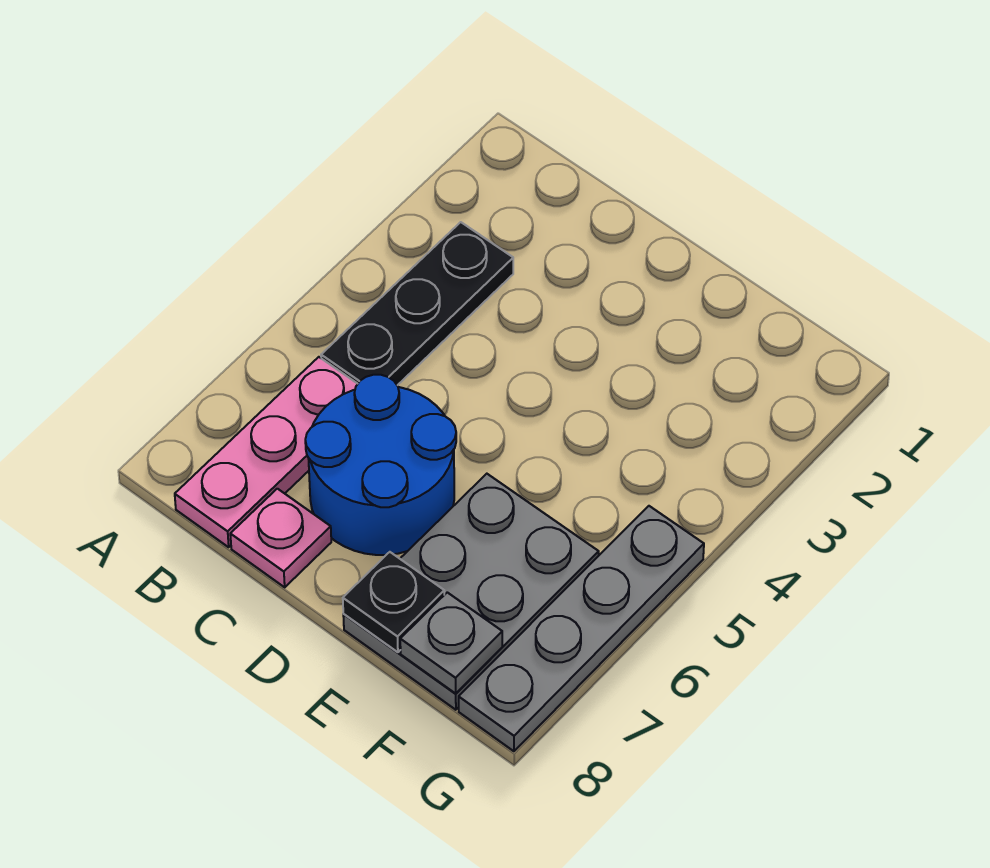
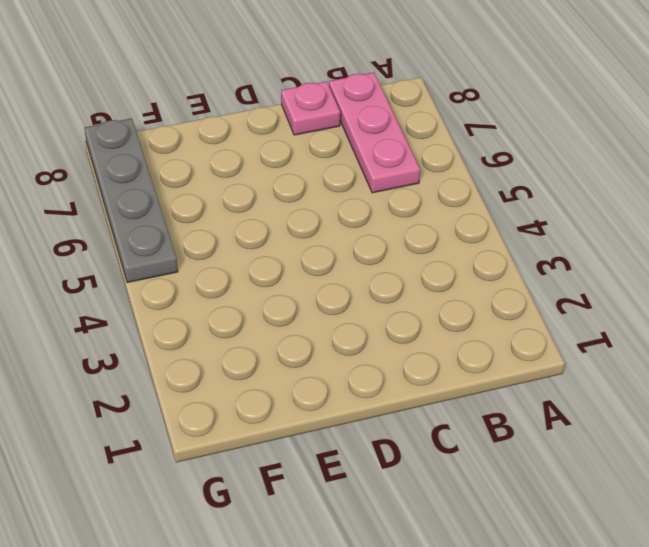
none -> black plate B3:B5 level 1
none -> blue round brick C6:D7 level 1

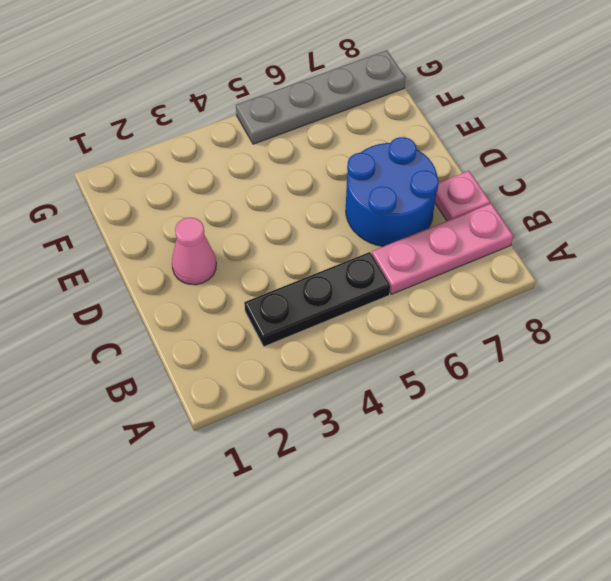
pink cone D2 level 1 -> none
none -> grey plate E6:F8 level 1
none -> black plate E8 level 2

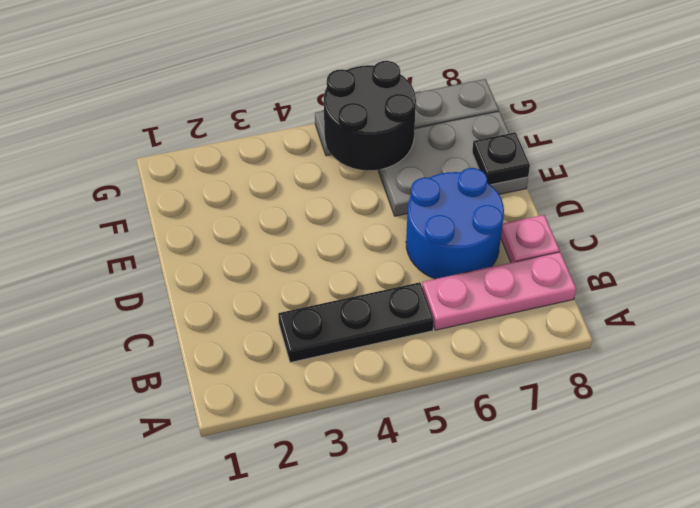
black round brick F5:G6 level 2 -> none
none -> grey plate F8 level 2

